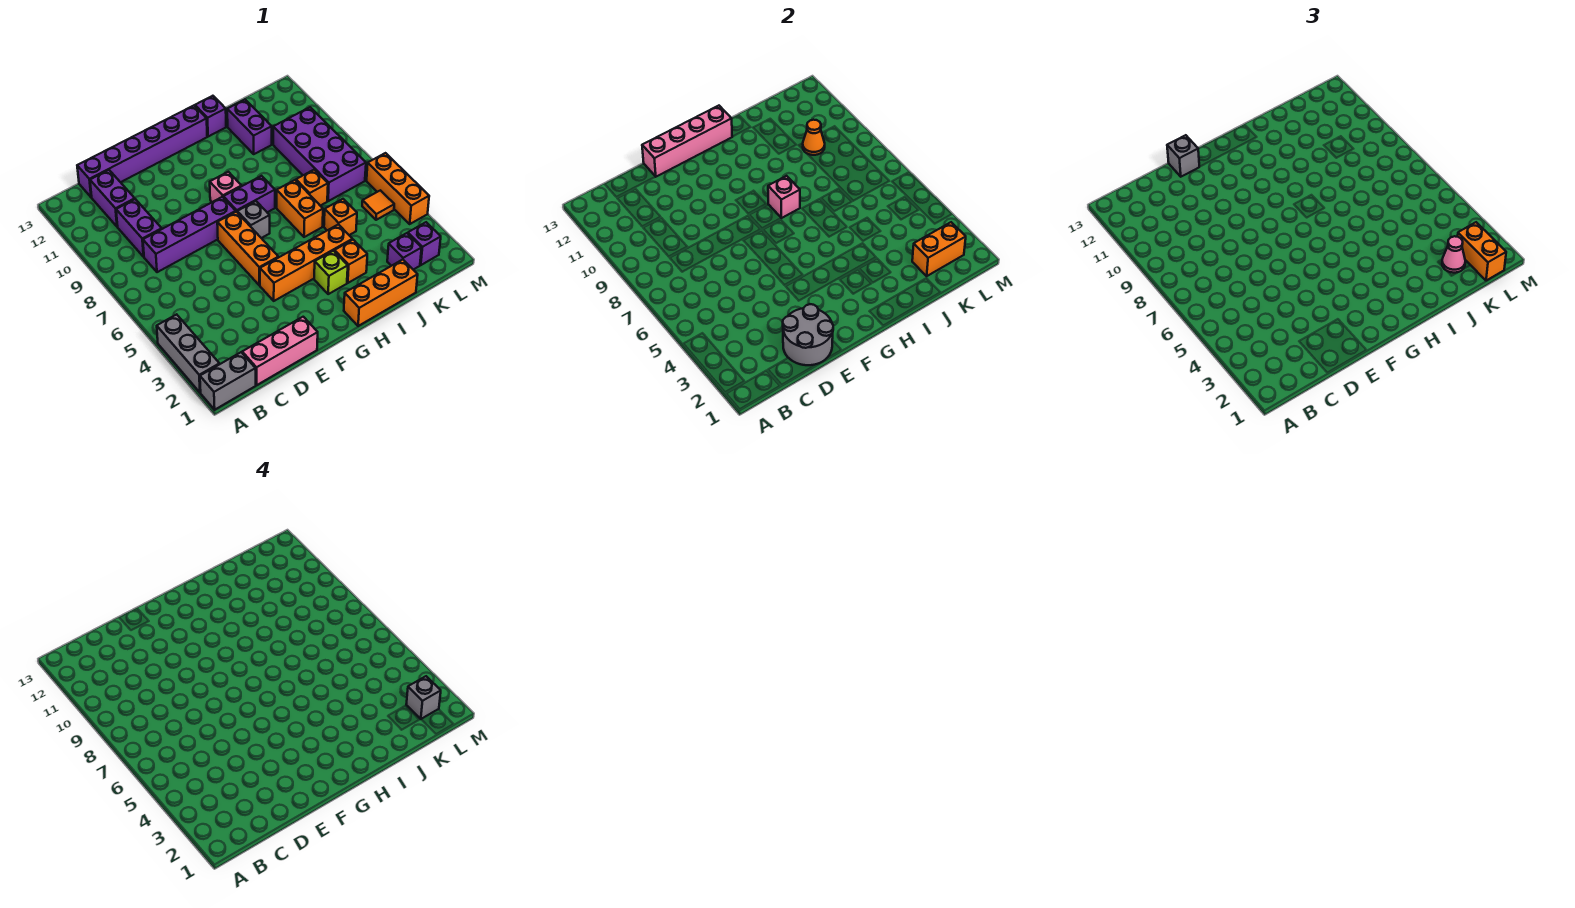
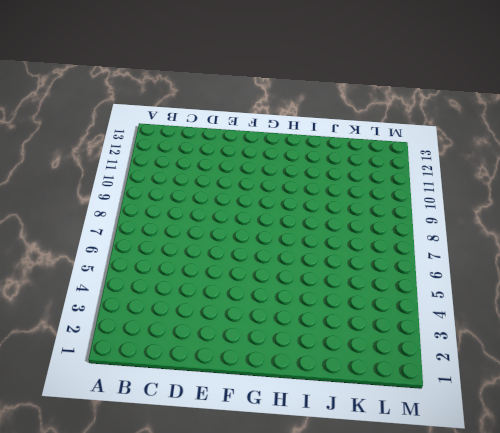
none -> grey brick A1:B1 level 1
none -> grey brick A2:A4 level 1
none -> pink brick C1:E1 level 1
none -> purple brick C8:F8 level 1

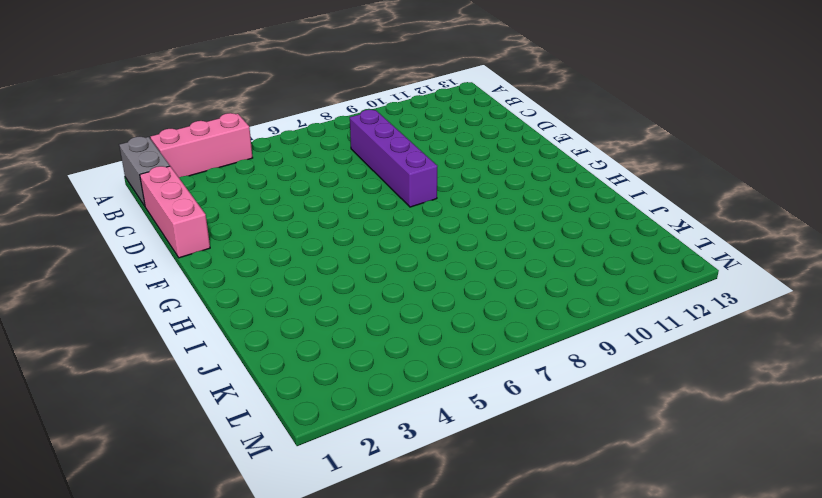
pink brick A2:A4 level 1 -> grey brick A2:A4 level 1
none -> purple brick C9:C10 level 1
none -> purple brick C11:C12 level 1
none -> purple brick C13:H13 level 1
none -> orange brick F4:I4 level 1

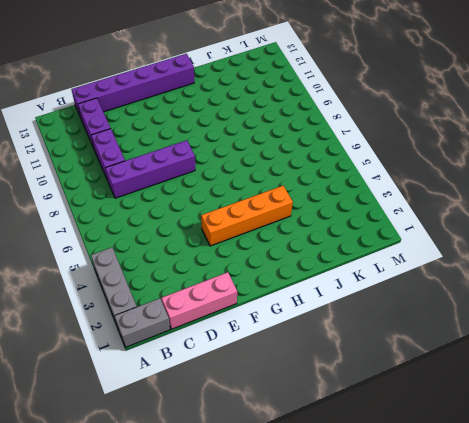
none -> orange brick F5:F7 level 1
none -> grey brick G7 level 1
none -> purple brick G8:H8 level 1
none -> pink brick G9 level 1

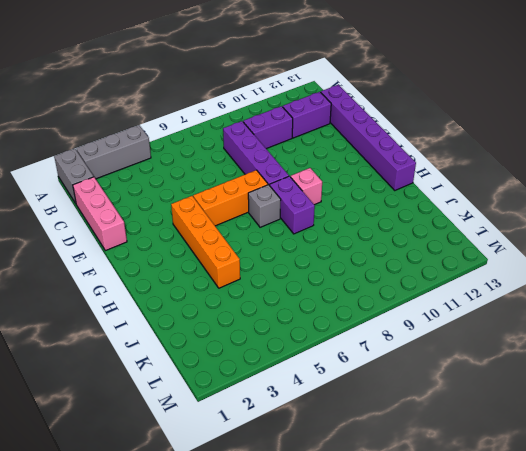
none -> orange brick H1:J1 level 1
none -> lime brick H3 level 1
none -> orange brick I3 level 1
none -> orange brick I6:I7 level 1

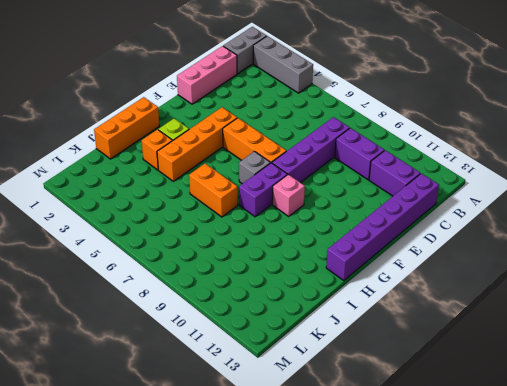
none -> purple brick I13 level 1
none -> orange brick J5 level 1
none -> orange brick J7 level 1
none -> purple brick J11:J12 level 1

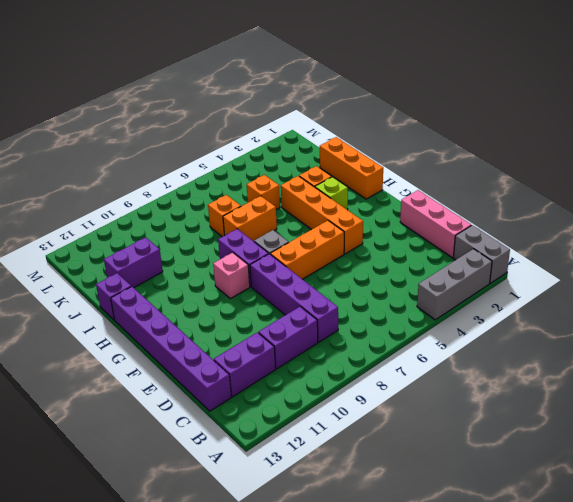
none -> purple brick K2 level 1
none -> purple brick K7:L10 level 1
none -> purple brick L2 level 1
none -> orange tile L5 level 1

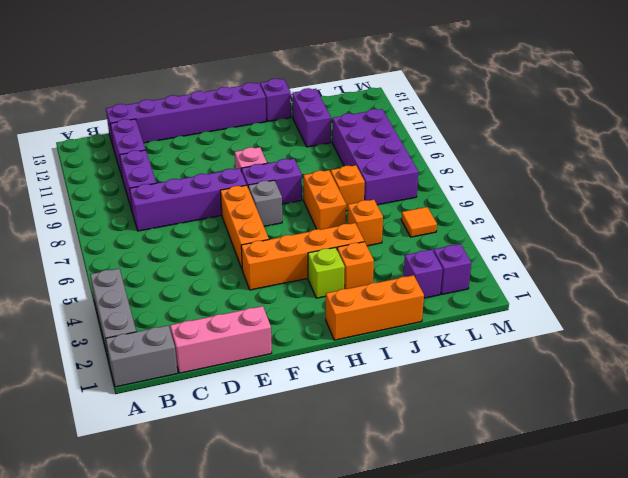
none -> orange brick M4:M6 level 1
none -> grey round brick D1:E2 level 2
none -> pink brick E13:H13 level 2
none -> pink brick H8 level 2

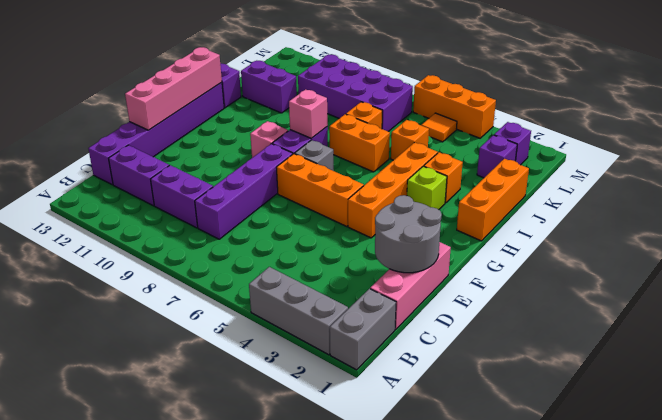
none -> orange brick K2:L2 level 2
none -> orange cone K10 level 2
none -> grey brick E13 level 3
none -> pink cone K2 level 3

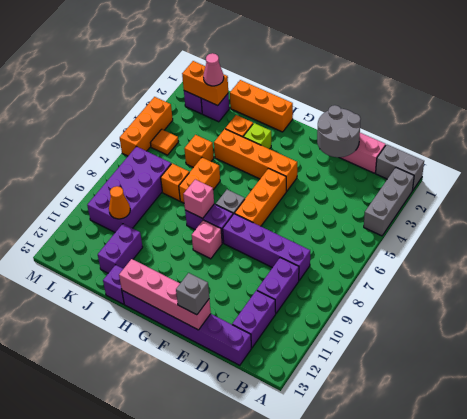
none -> orange brick L1:L2 level 3
none -> grey brick L2 level 4

